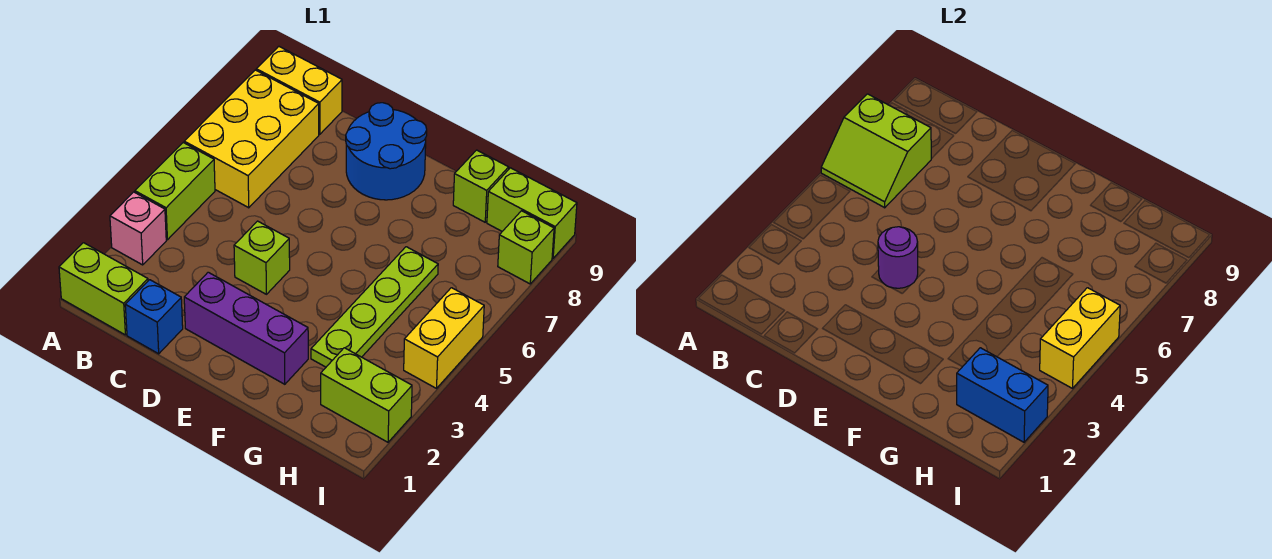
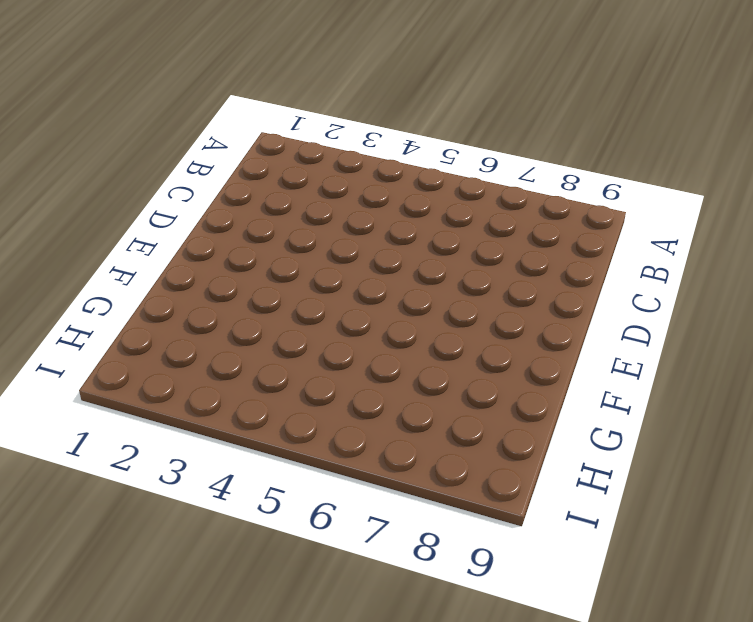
none -> lime brick A1:B1 level 1
none -> pink brick A3 level 1
none -> lime brick A4:A5 level 1

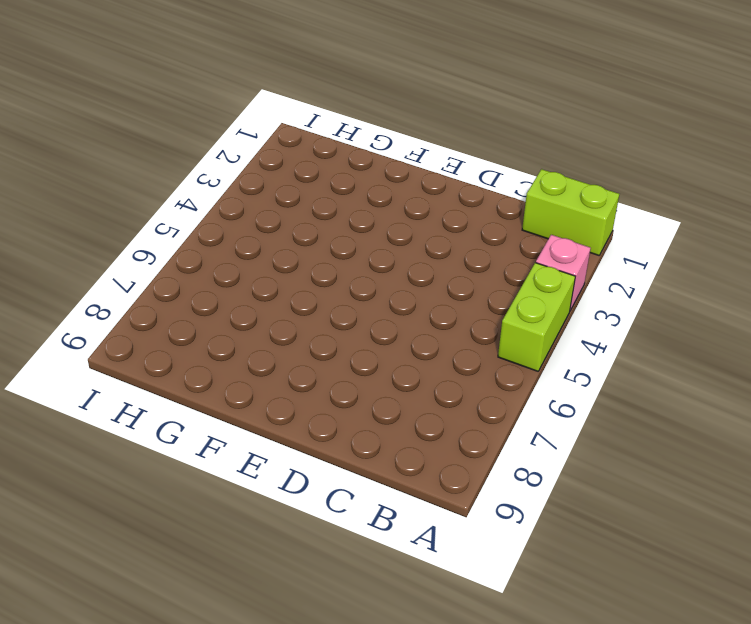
none -> yellow brick A6:B8 level 1
none -> yellow brick A9:B9 level 1
none -> blue brick C1 level 1

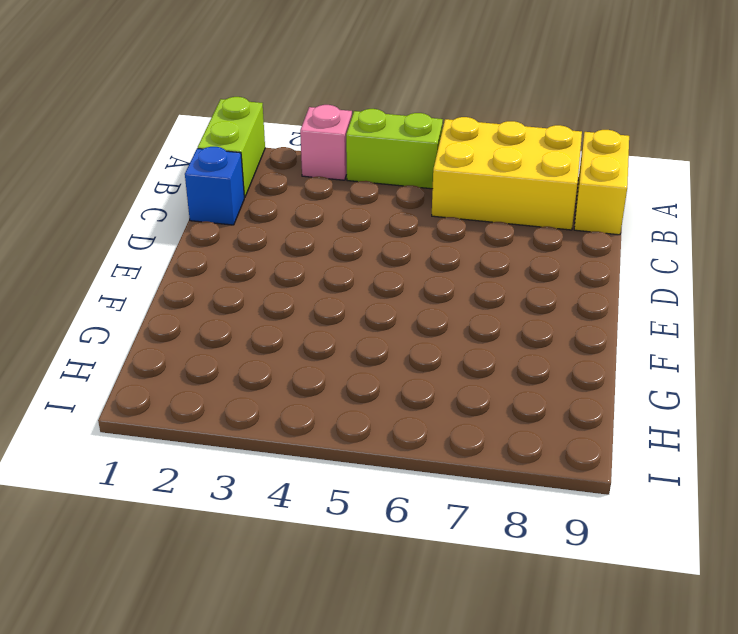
none -> purple brick D2:F2 level 1
none -> lime brick D4 level 1
none -> blue round brick D8:E9 level 1

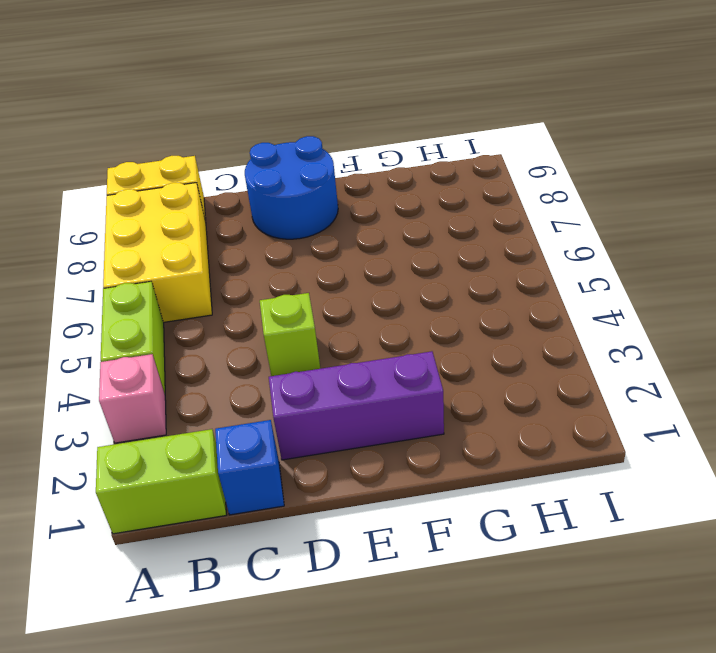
none -> lime plate G3:G6 level 1
none -> lime brick G9 level 1
none -> lime brick H2:I2 level 1

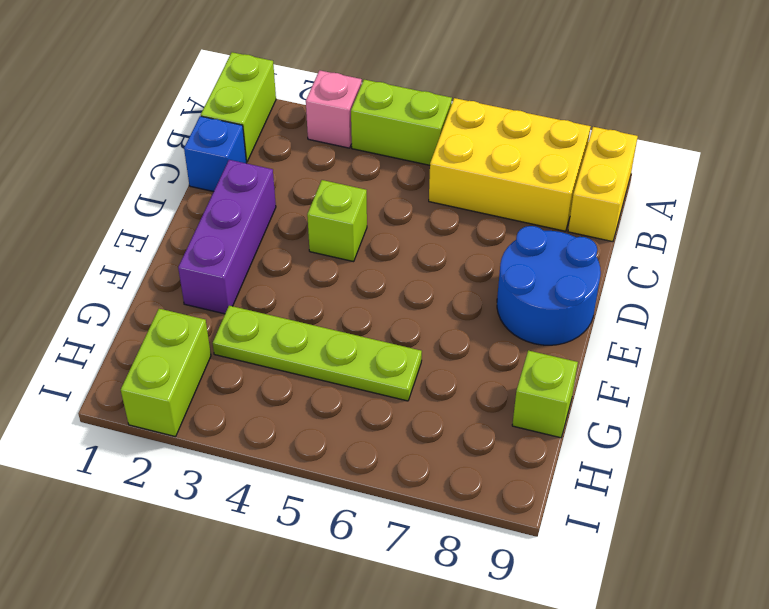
none -> lime brick H9:I9 level 1
none -> yellow brick I4:I5 level 1
none -> lime brick I8 level 1

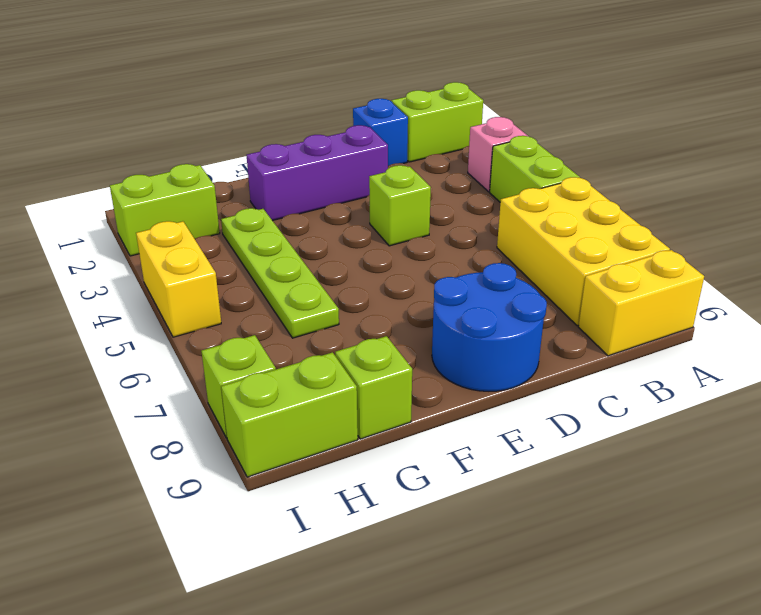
none -> lime slope A6:B7 level 2 top 7
none -> purple round brick D4 level 2
none -> blue brick H2:I2 level 2

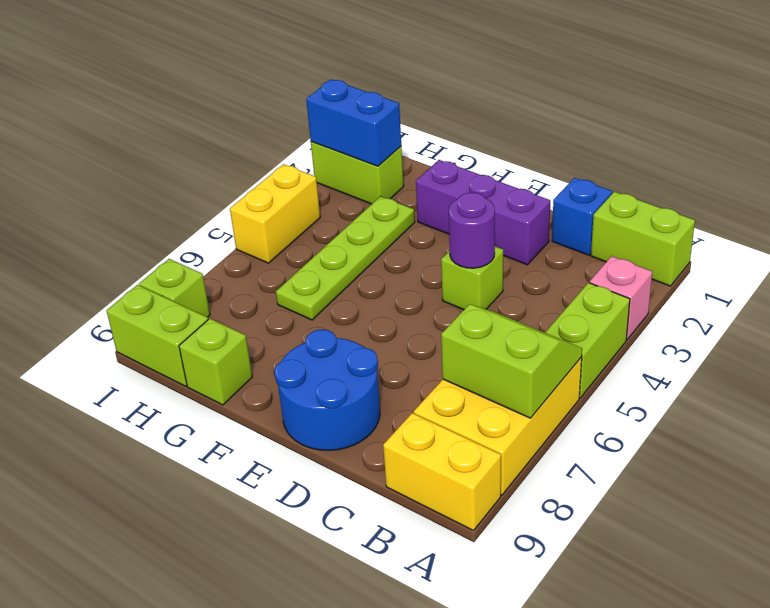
none -> yellow brick I4:I5 level 2

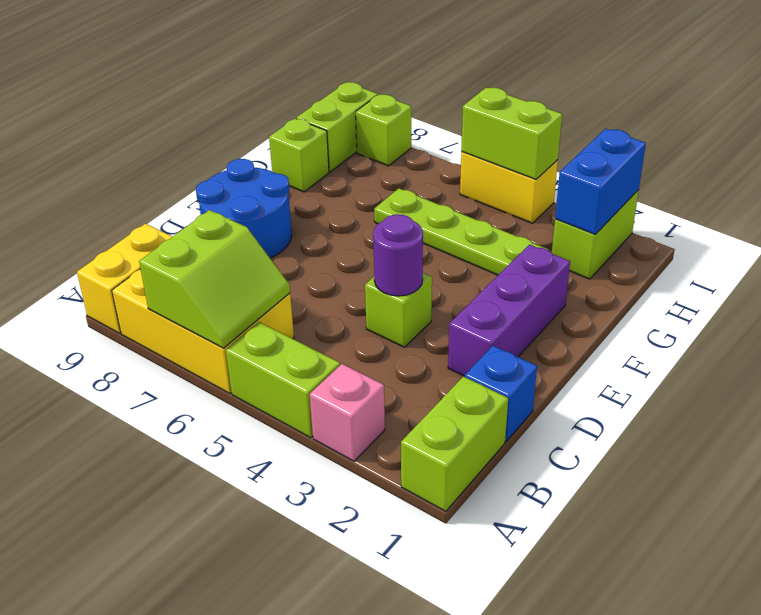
lime brick I4:I5 level 2 -> yellow brick I4:I5 level 2

